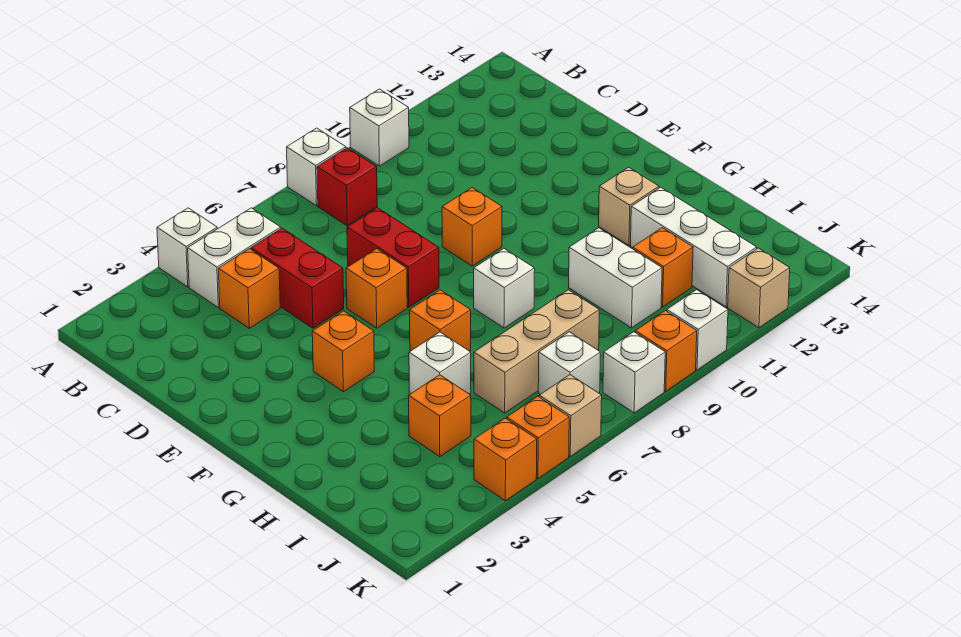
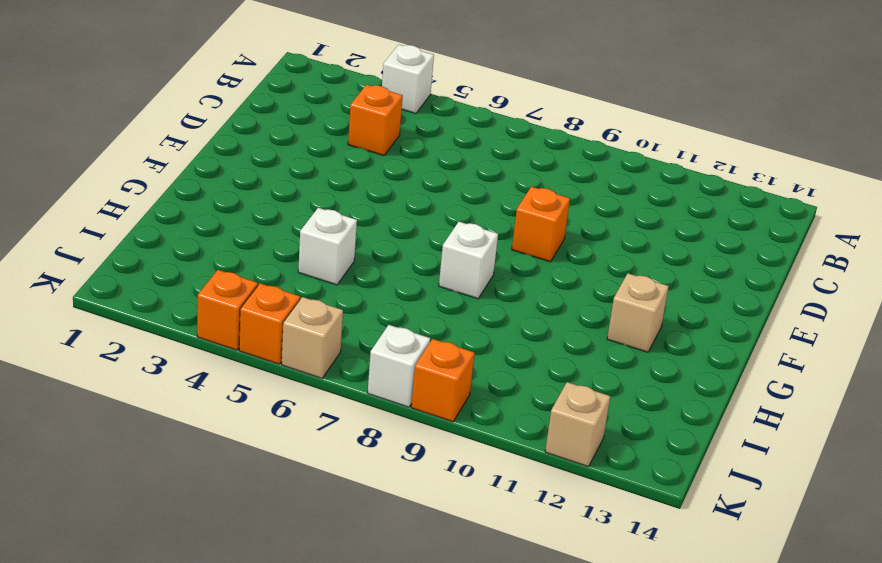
none -> white brick A8 level 1
none -> white brick A10 level 1
none -> white brick B4:B5 level 1

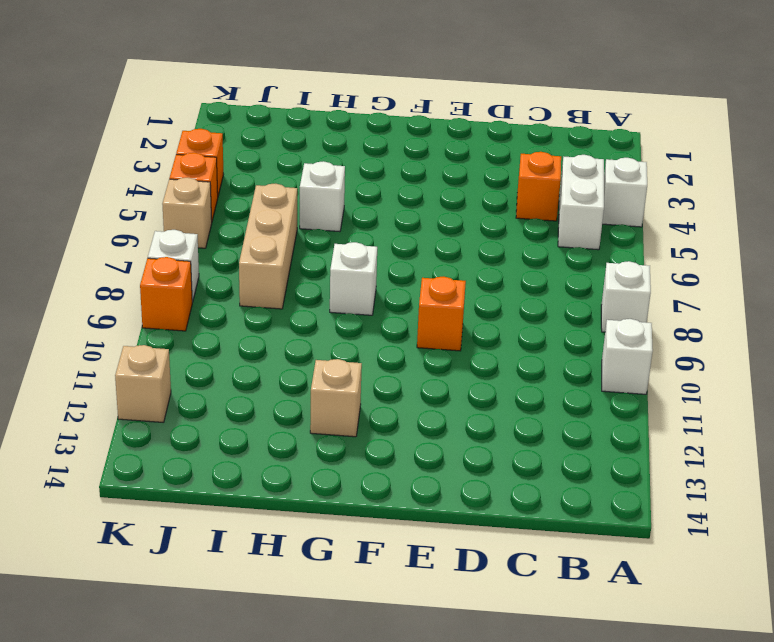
none -> red brick B8 level 1
none -> red brick C5:D5 level 1
none -> red brick D7:E7 level 1

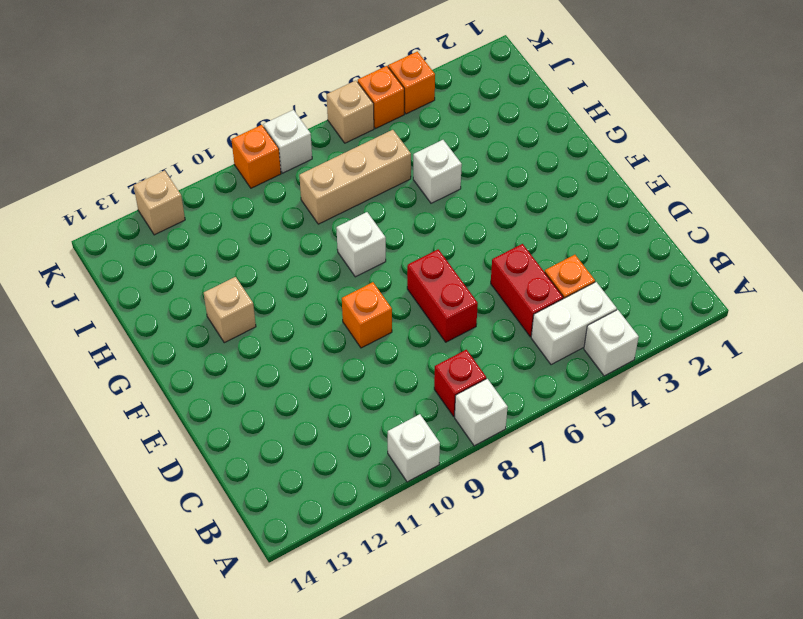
none -> orange brick E6 level 1
none -> orange brick F4 level 1
none -> orange brick G6 level 1

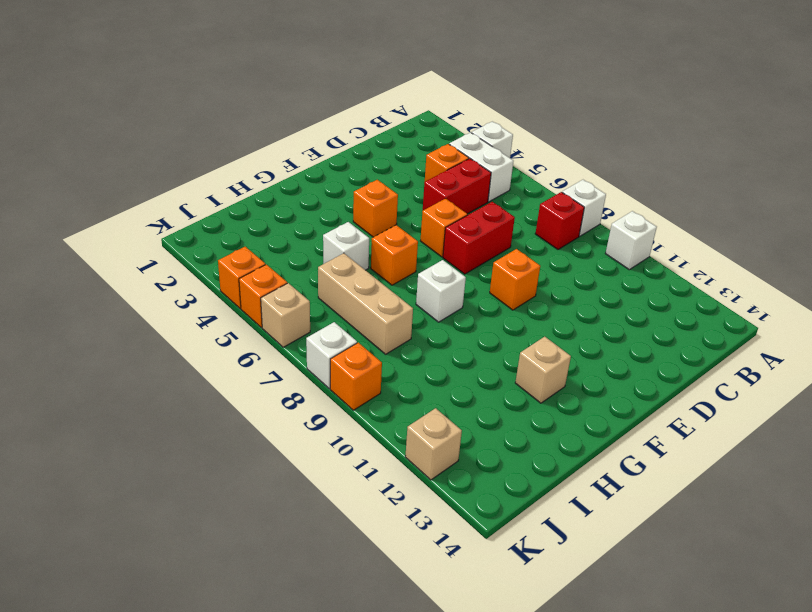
none -> white brick H10:I10 level 1
none -> white brick H12:J12 level 1
none -> orange brick I4 level 1

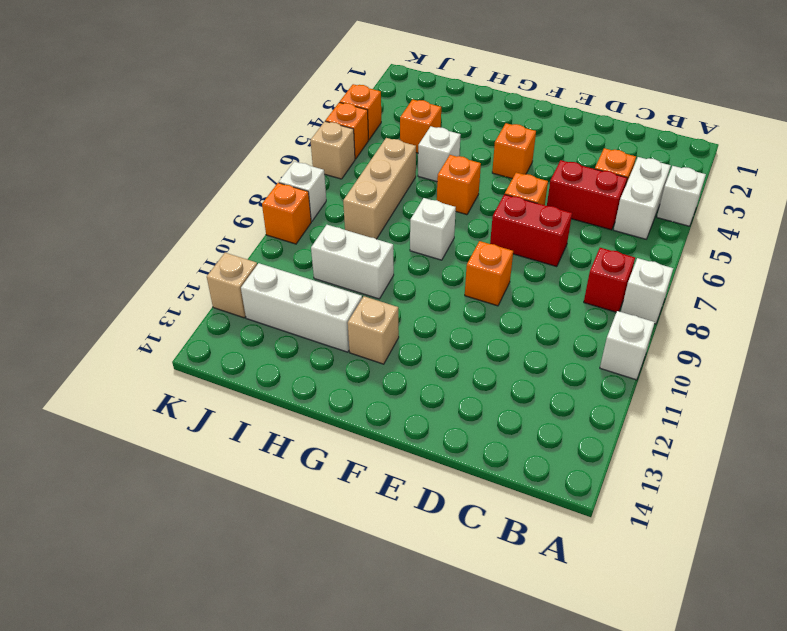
none -> orange brick I11 level 1
none -> white brick J7 level 1
none -> white brick K10 level 1

